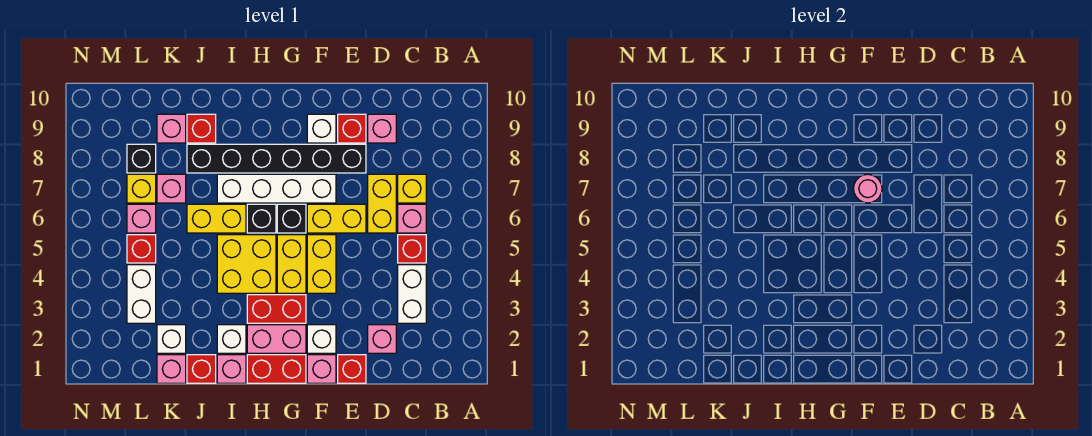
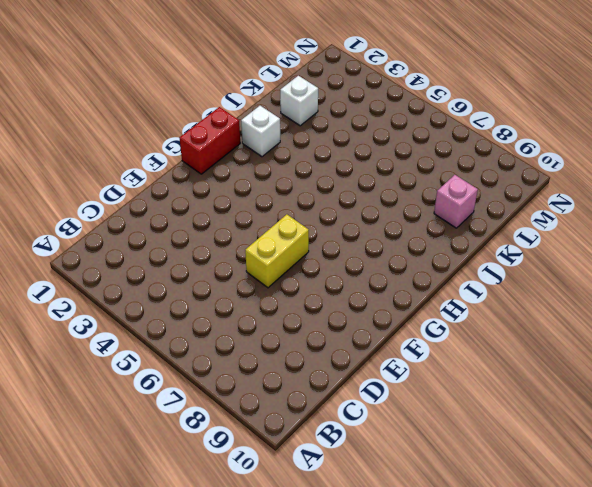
none -> white brick C3:C4 level 1
none -> red brick C5 level 1
none -> pink brick C6 level 1
none -> yellow brick C7 level 1

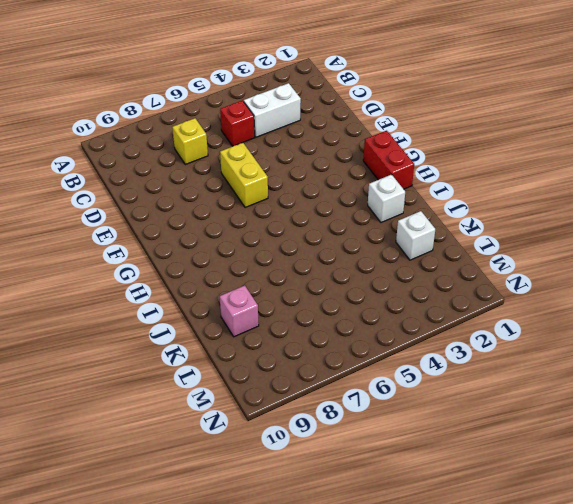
none -> pink brick C6 level 1
none -> pink brick D2 level 1
none -> yellow brick D6:D7 level 1
none -> pink brick D9 level 1

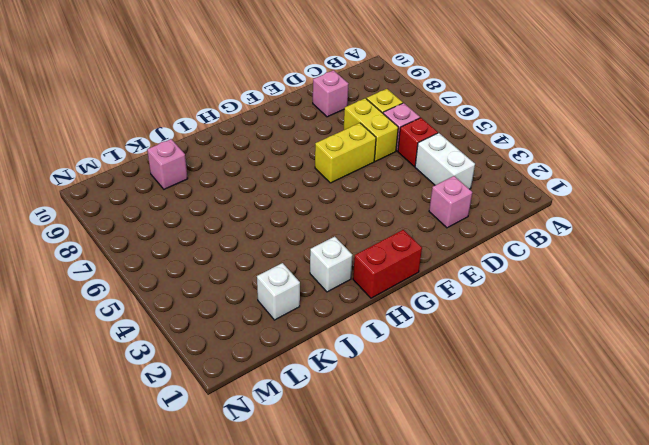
none -> red brick E1 level 1
none -> black brick E8:J8 level 1
none -> red brick E9 level 1
none -> pink brick F1 level 1

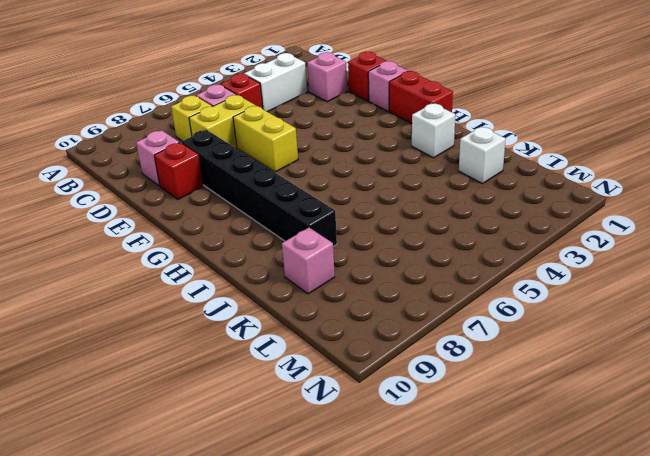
none -> white brick F2 level 1
none -> yellow brick F4:F5 level 1
none -> white brick F7:I7 level 1
none -> white brick F9 level 1

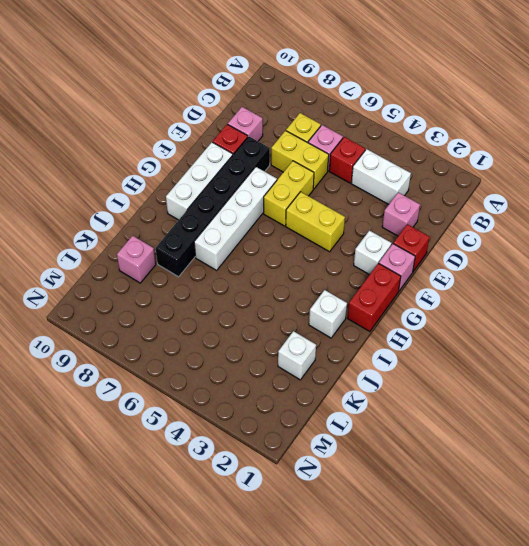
white brick F9:H9 level 1 -> white brick F9 level 1
none -> pink brick G2:H2 level 1
none -> red brick G3:H3 level 1
none -> yellow brick G4:G5 level 1
none -> black brick G6 level 1

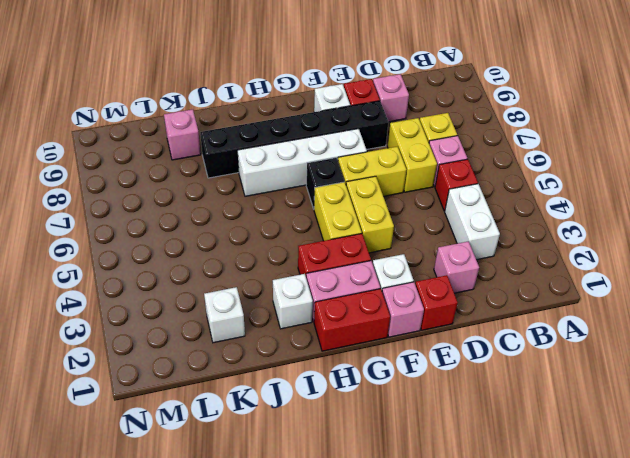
none -> yellow brick H4:I5 level 1
none -> black brick H6 level 1
none -> pink brick I1 level 1
none -> yellow brick I6:J6 level 1

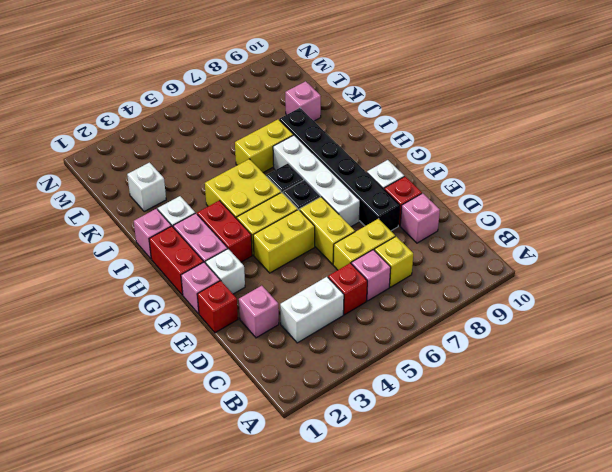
yellow brick J6:J7 level 1 -> yellow brick I6:J6 level 1
none -> red brick J1 level 1
none -> red brick J9 level 1
none -> pink brick K1 level 1
none -> pink brick K7 level 1

